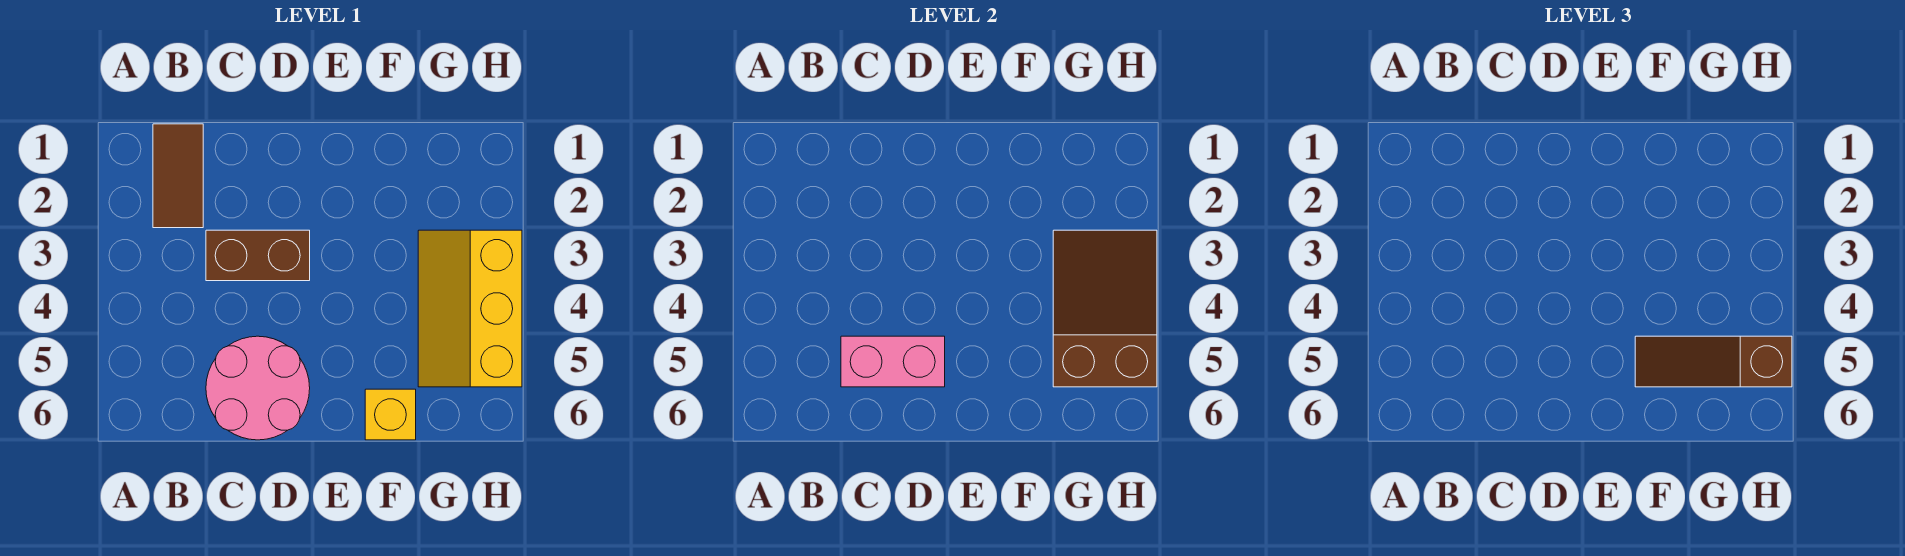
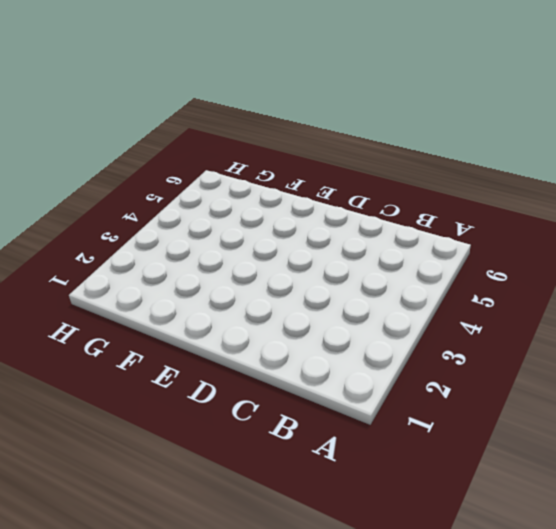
none -> brown tile B1:B2 level 1
none -> brown brick C3:D3 level 1

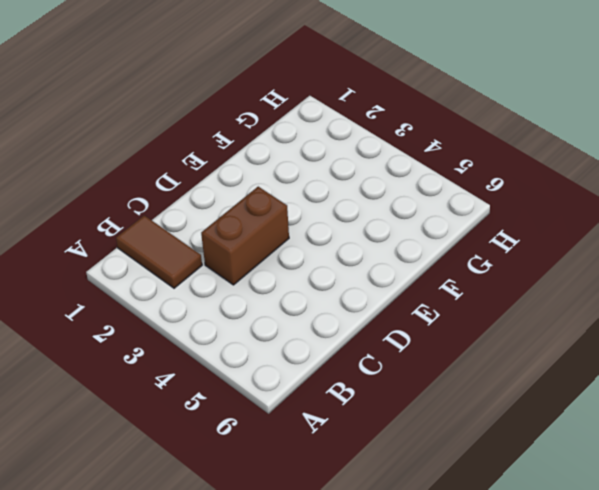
none -> pink round brick C5:D6 level 1
none -> yellow brick F6 level 1

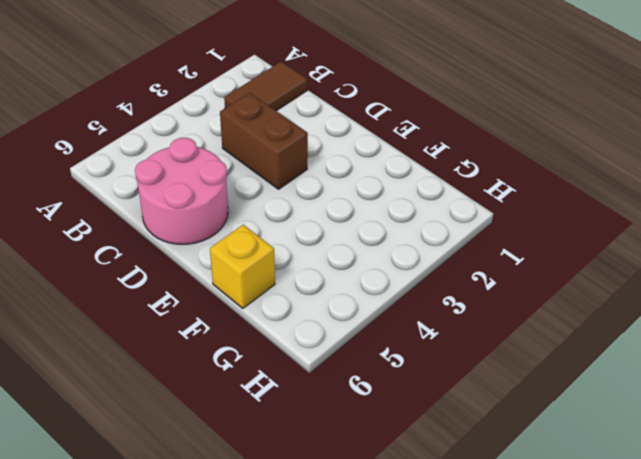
none -> yellow slope G3:H5 level 1 top H
none -> pink brick C5:D5 level 2

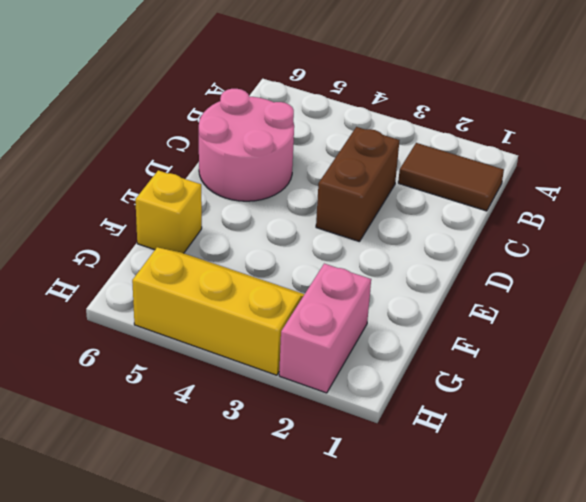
pink brick G2:H2 level 1 -> pink brick C5:D5 level 2
none -> brown slope G3:H5 level 2 top 5
none -> brown slope F5:H5 level 3 top H

